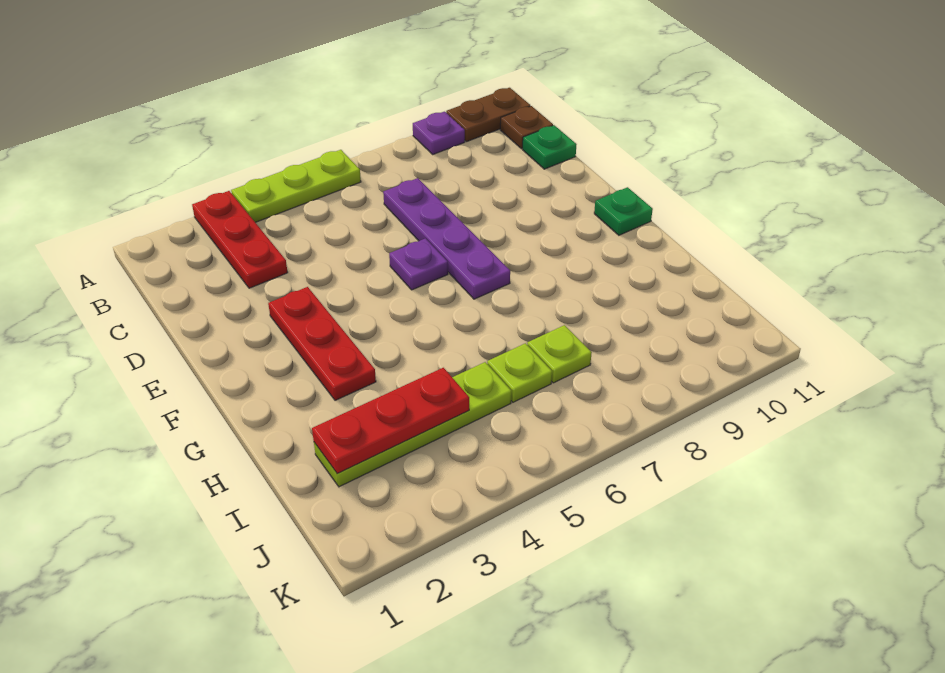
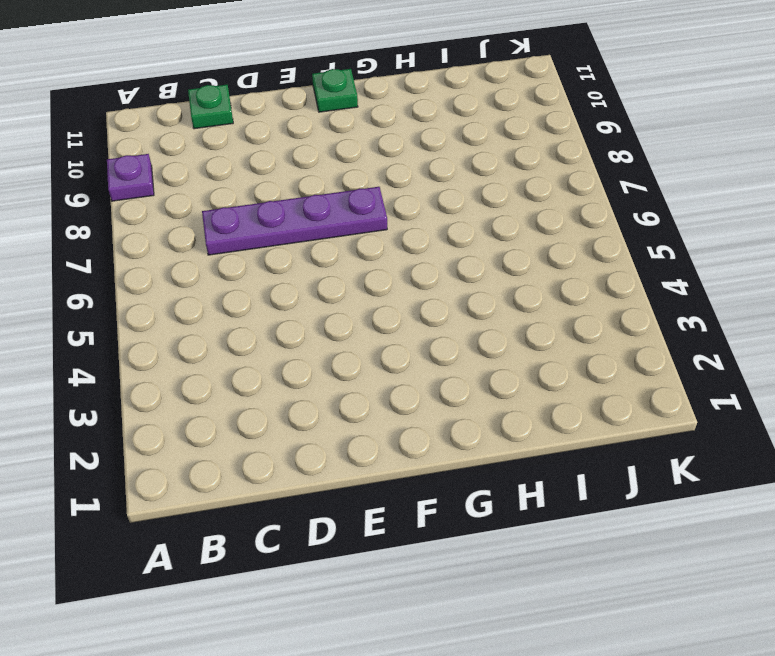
none -> red plate A3:C3 level 1
none -> lime plate A4:A6 level 1
none -> brown plate A10:A11 level 1

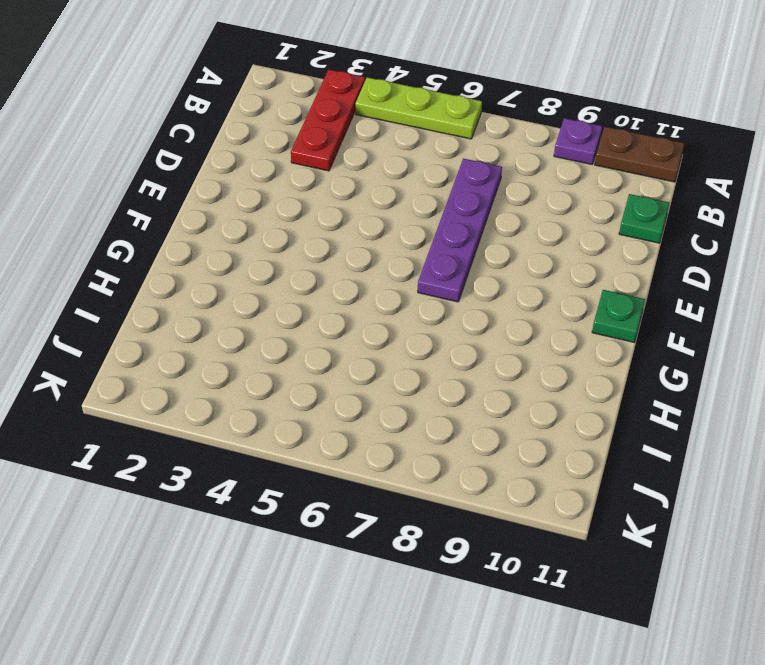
none -> brown plate B11 level 1
none -> red plate E3:G3 level 1
none -> purple plate E6 level 1

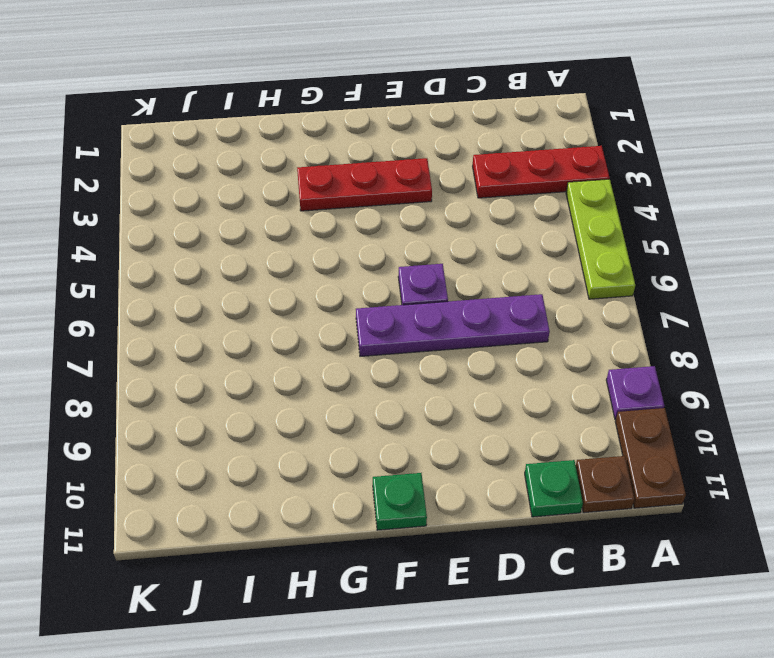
none -> lime plate I2:I5 level 1
none -> lime plate I6 level 1
none -> lime plate I7 level 1

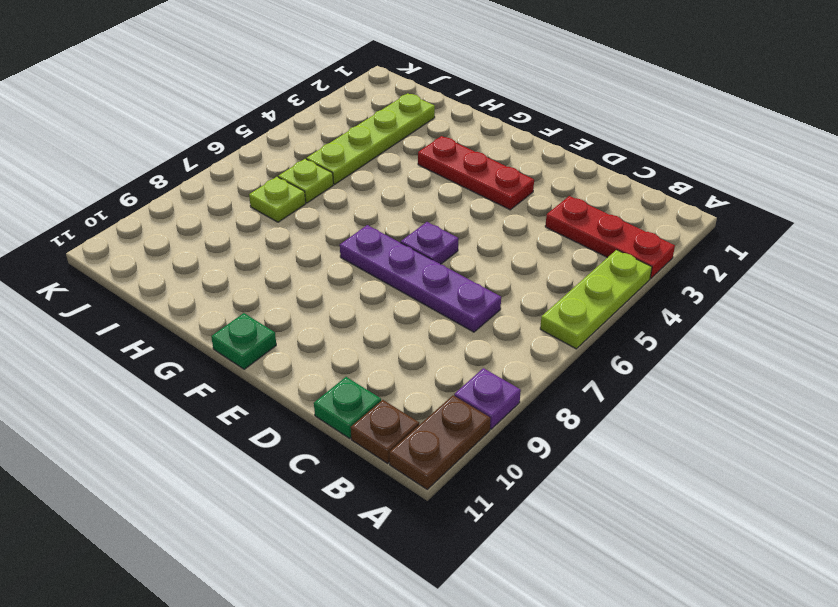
none -> red plate I2:I4 level 2

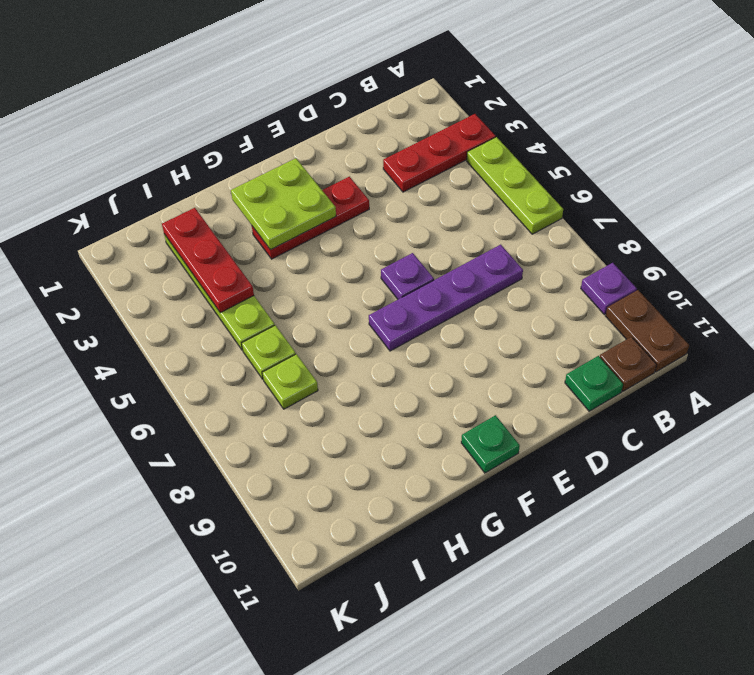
lime plate F2:G3 level 2 -> none

